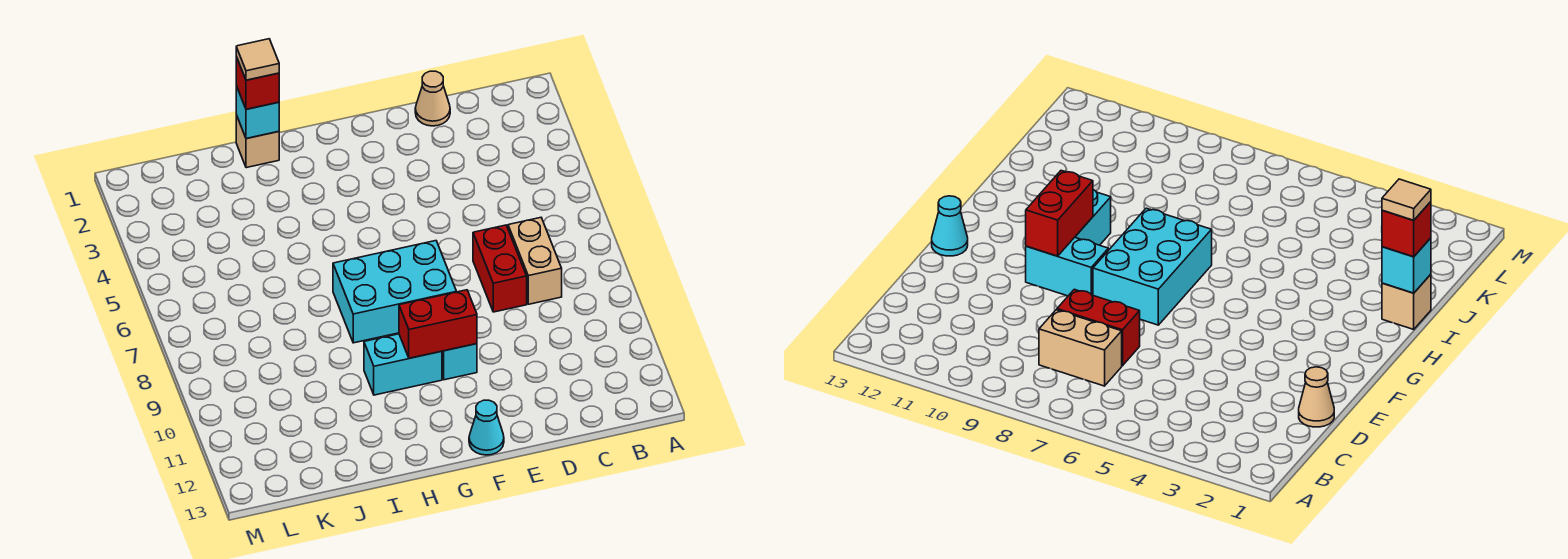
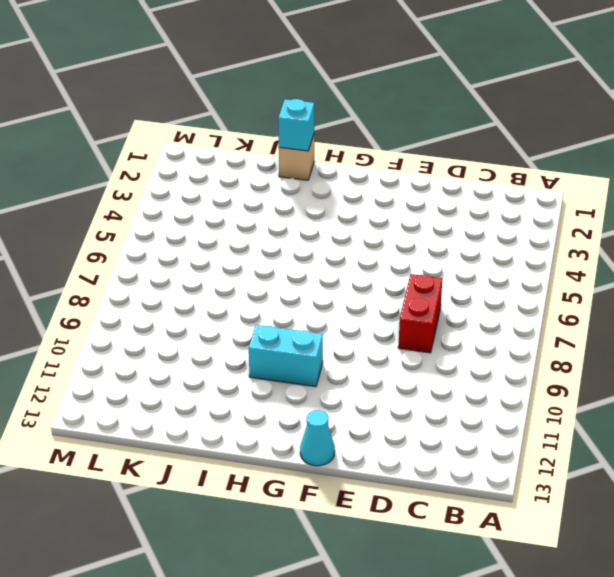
none -> tan brick C7:C8 level 1
none -> tan cone D1 level 1
none -> cyan brick F7:H8 level 1

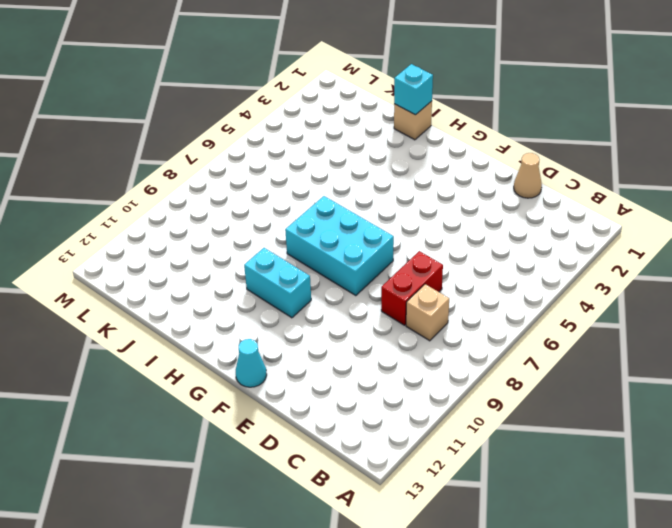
tan brick C8 level 1 -> tan brick C7:C8 level 1
none -> cyan brick F9:F10 level 1
none -> red brick F10:G10 level 2
none -> red brick I1 level 3

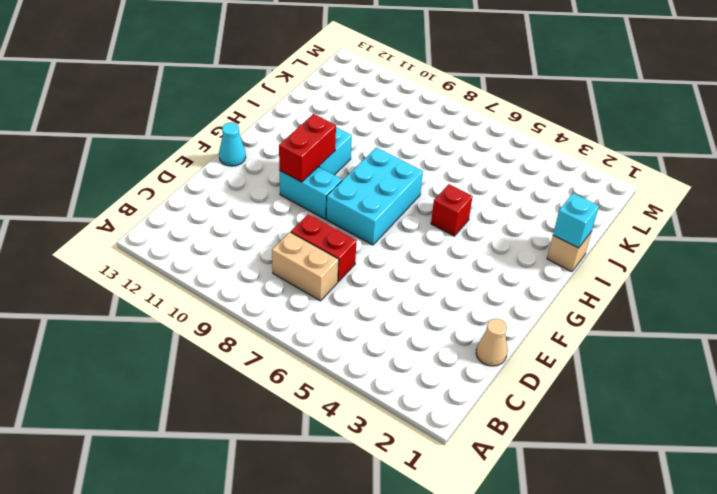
red brick H5 level 1 -> red brick I1 level 3
none -> tan tile I1 level 4

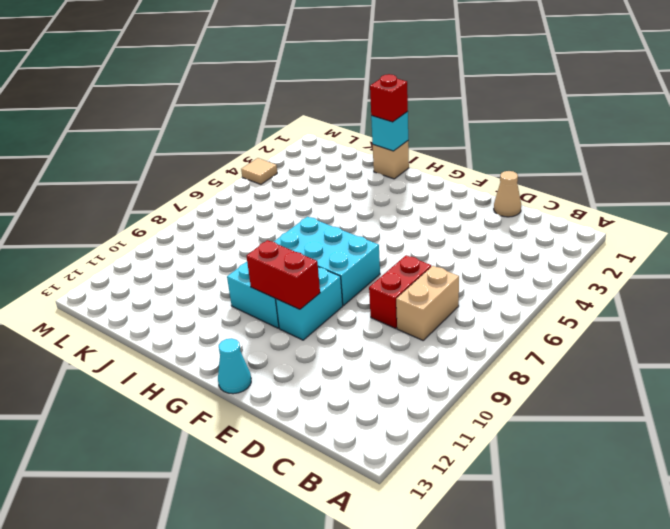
tan tile M4 level 1 -> tan tile I1 level 4

